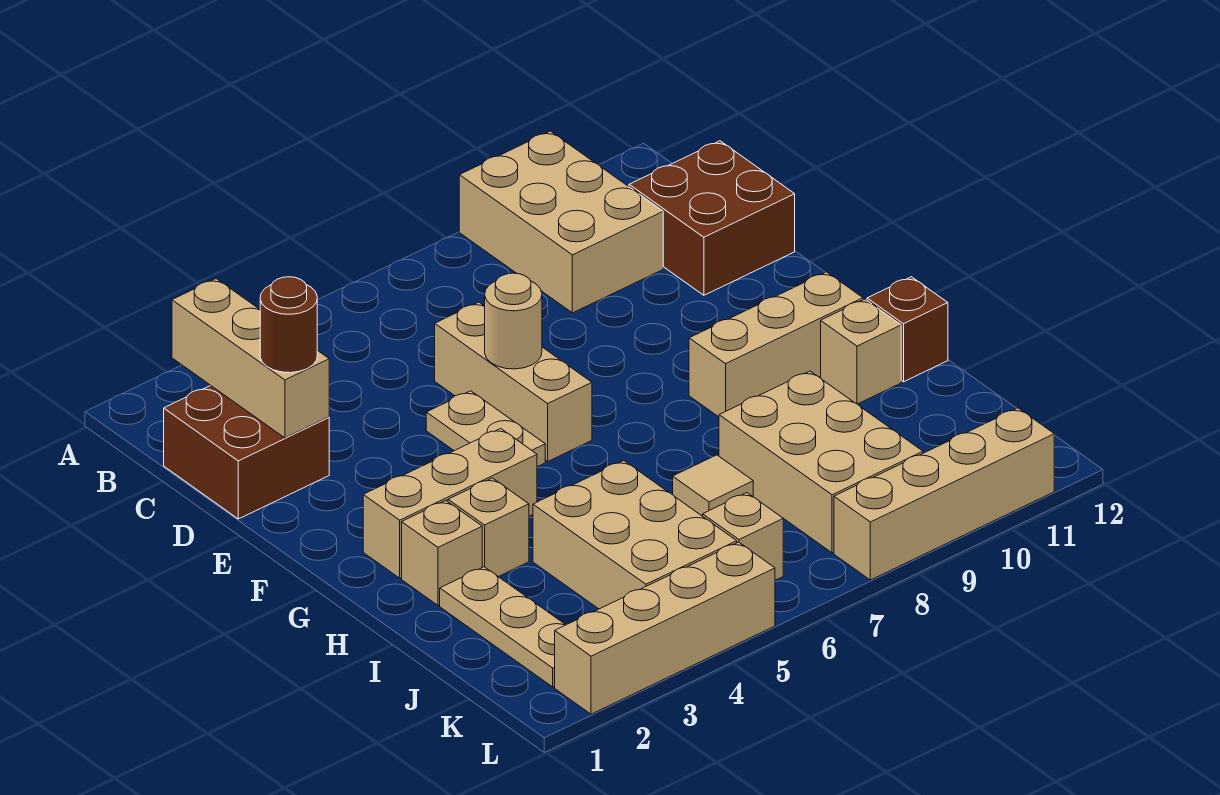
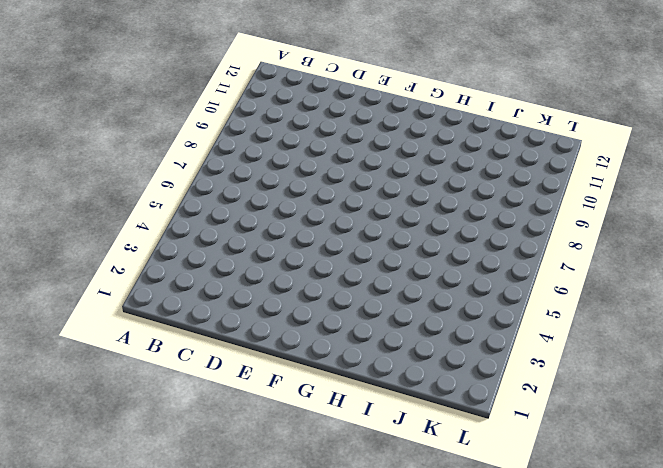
none -> tan brick A9:C10 level 1
none -> brown brick C1:D2 level 1
none -> brown brick C11:D12 level 1

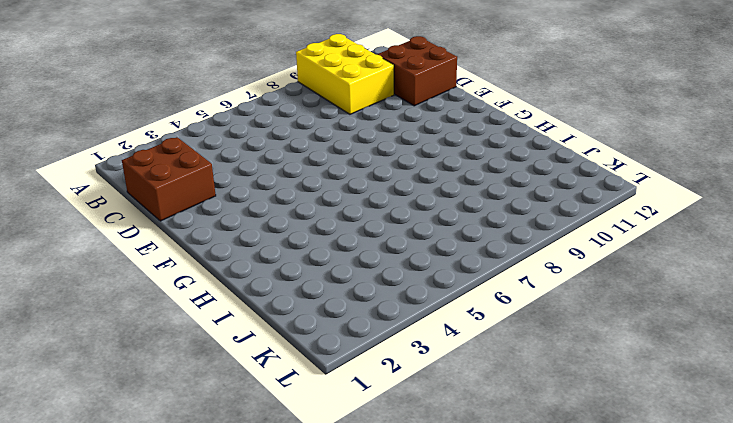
yellow brick A9:C10 level 1 -> tan brick A9:C10 level 1
none -> tan brick D6:F6 level 1
none -> tan plate E5:F5 level 1
none -> tan brick G2:G4 level 1

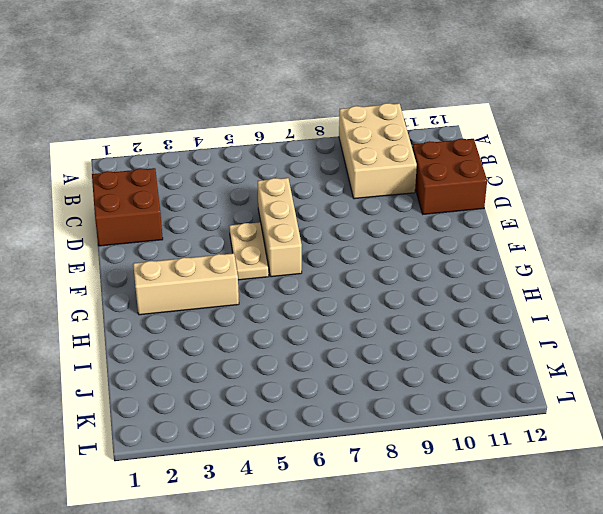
none -> tan brick G9:G11 level 1
none -> tan brick H2 level 1
none -> tan brick H3 level 1

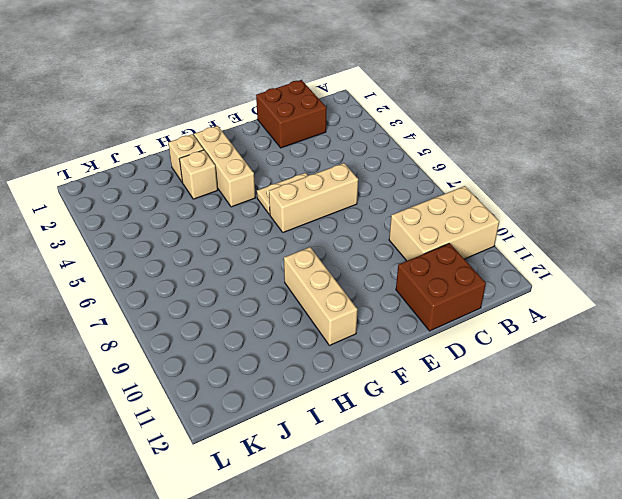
none -> tan brick H11 level 1
none -> brown brick H12 level 1
none -> tan plate I2:K2 level 1

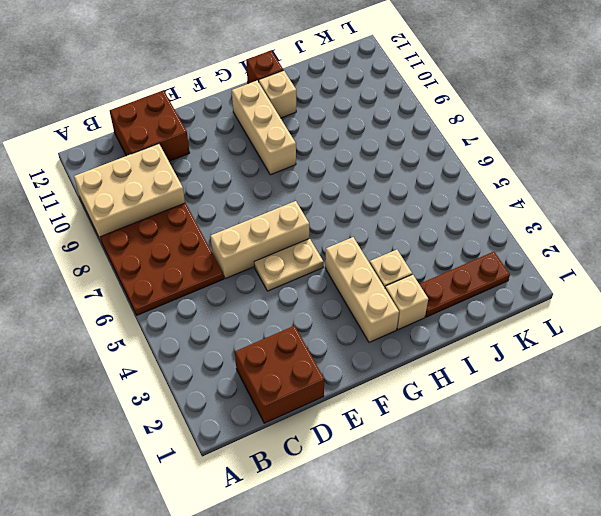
brown plate A6:C8 level 1 -> none
brown plate I2:K2 level 1 -> tan plate I2:K2 level 1
none -> tan brick I4:K5 level 1
none -> tan tile I7 level 1
none -> tan brick I8:K9 level 1

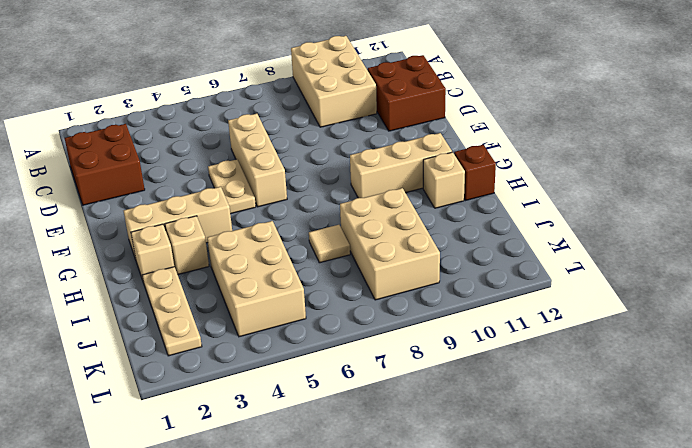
none -> tan brick K6 level 1
none -> tan brick L2:L5 level 1
none -> tan brick L8:L11 level 1

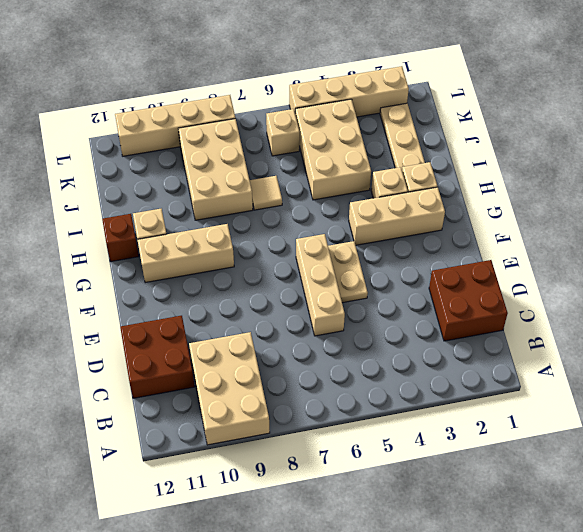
none -> tan brick B2:D2 level 2
none -> tan round brick E6 level 2
none -> brown round brick D2 level 3

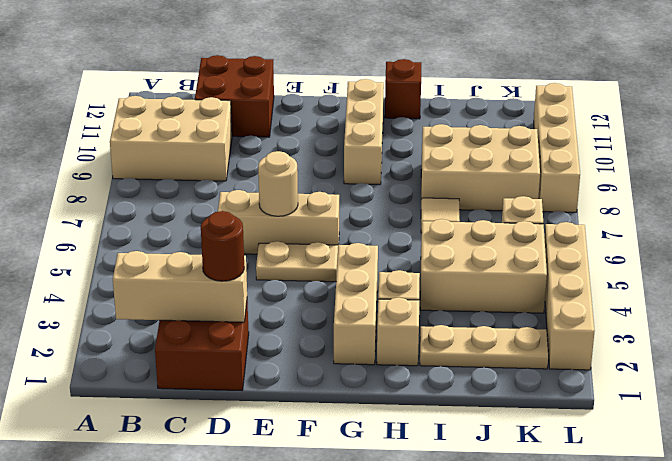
none -> tan brick H11 level 1

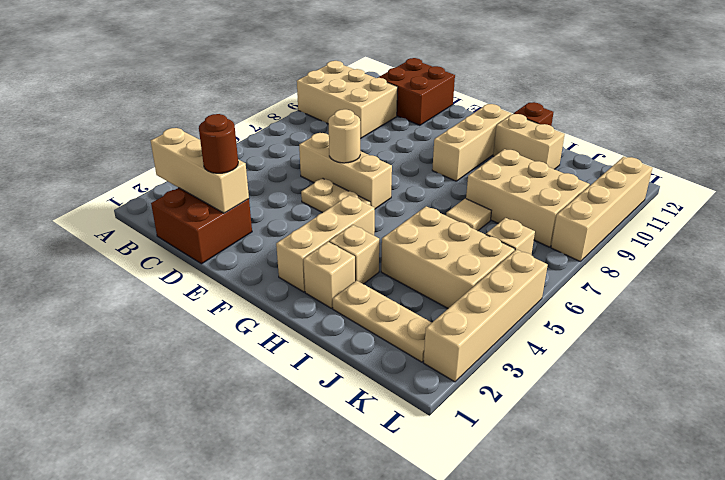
tan brick H11:I11 level 1 -> tan brick H11 level 1

